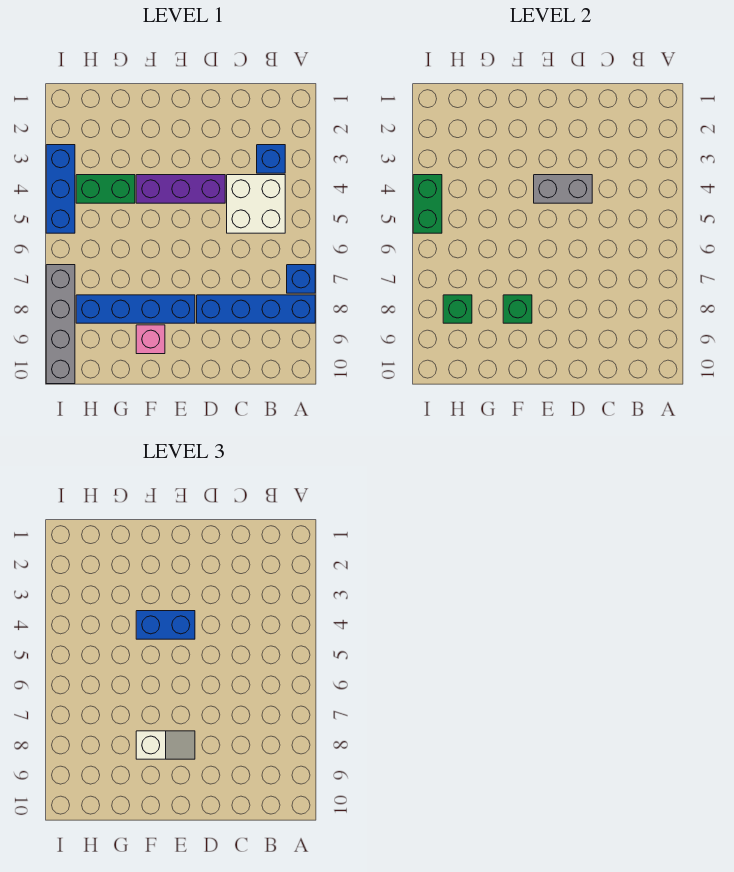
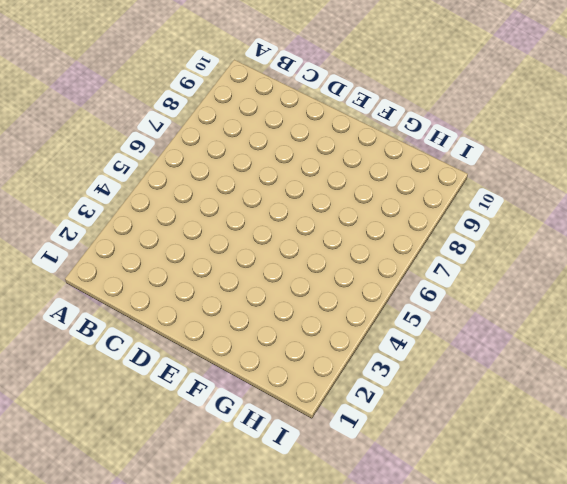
none -> blue brick A7 level 1
none -> blue brick A8:D8 level 1
none -> blue brick B3 level 1

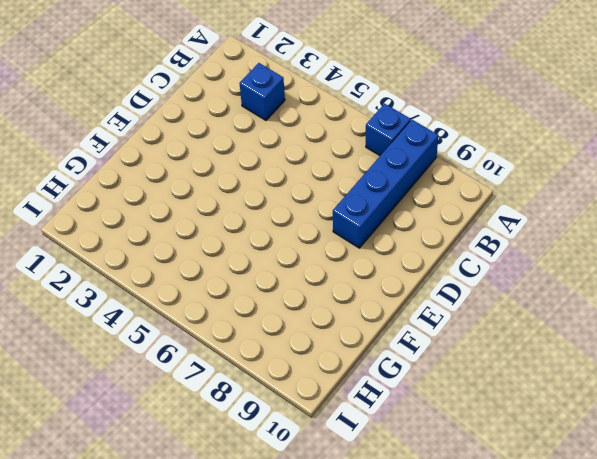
none -> white brick B4:C5 level 1
none -> purple brick D4:F4 level 1
none -> blue brick E8:H8 level 1

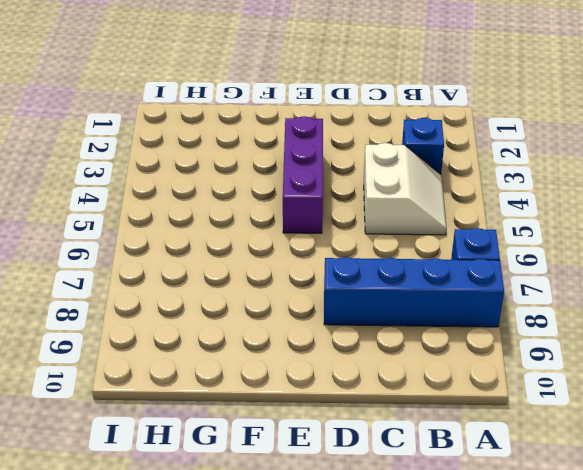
white slope B4:C5 level 1 top C -> white brick B4:C5 level 1
purple brick E3:E5 level 1 -> purple brick D4:F4 level 1
none -> blue brick E8:H8 level 1
none -> pink brick F9 level 1
none -> green brick G4:H4 level 1

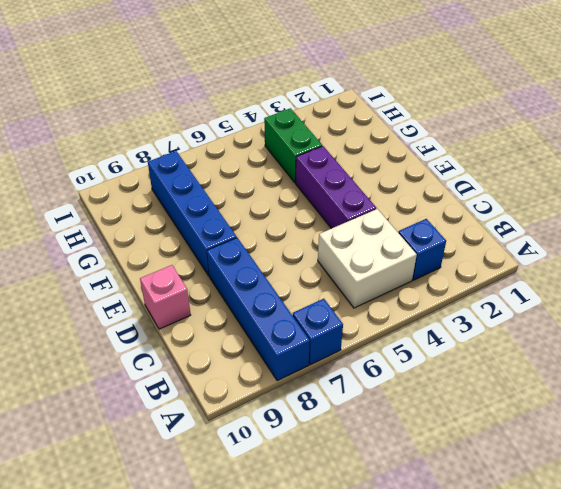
pink brick D10 level 1 -> pink brick F9 level 1
none -> blue brick I3:I5 level 1
none -> grey brick I7:I10 level 1
none -> grey brick D4:E4 level 2

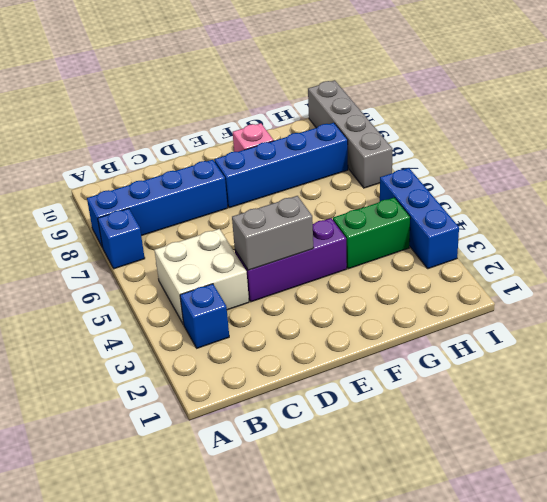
none -> green brick F8 level 2
none -> green brick H8 level 2
none -> green brick I4:I5 level 2

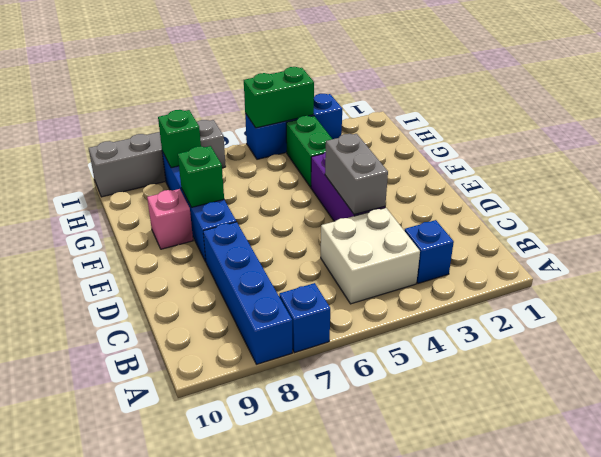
none -> blue brick E4:F4 level 3
none -> white slope E8:F8 level 3 top F

